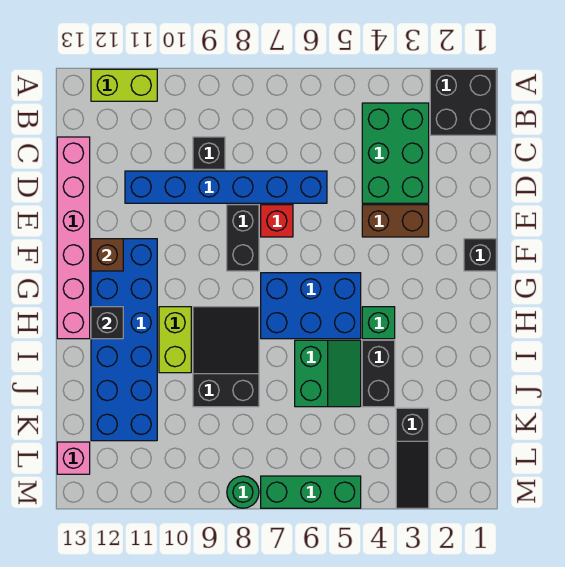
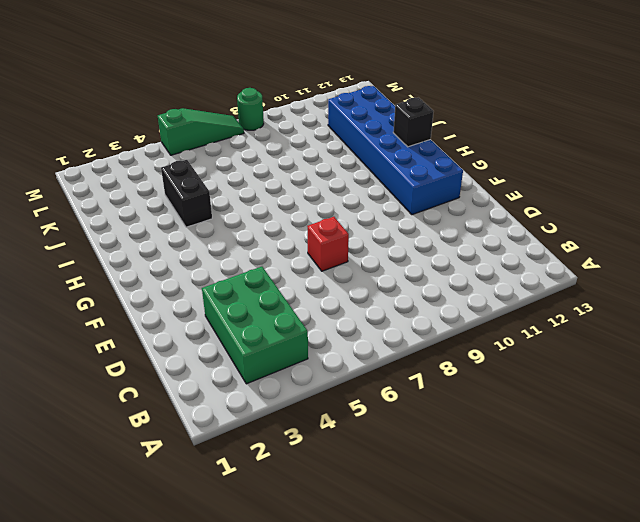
green slope M5:M7 level 1 top 5 -> green brick M5:M7 level 1
none -> black brick A1:B2 level 1
none -> lime brick A11:A12 level 1
none -> black brick C9 level 1

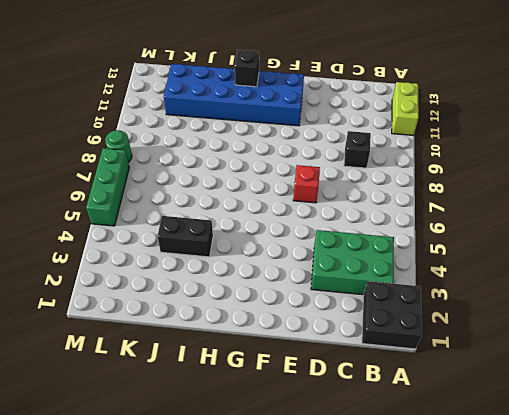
none -> pink brick C13:H13 level 1
none -> blue brick D6:D11 level 1
none -> brown brick E3:E4 level 1

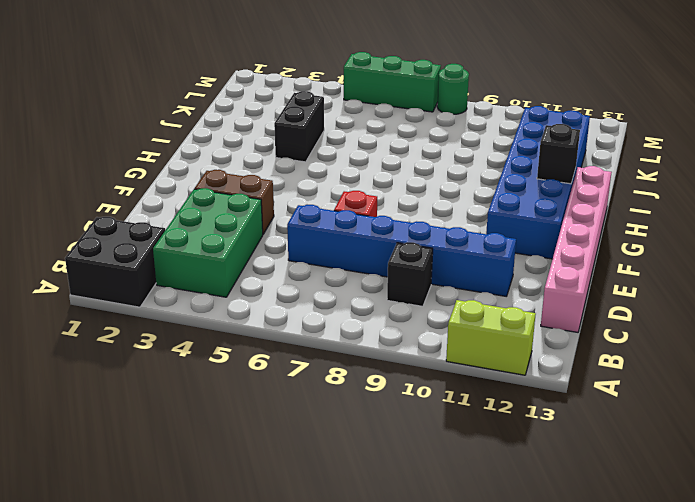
none -> black brick E8:F8 level 1
none -> black brick F1 level 1
none -> blue brick G5:H7 level 1

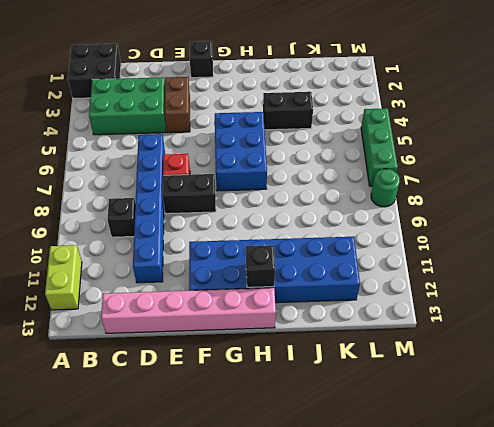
none -> green brick H4 level 1
none -> black slope H8:J9 level 1 top J
none -> lime brick H10:I10 level 1

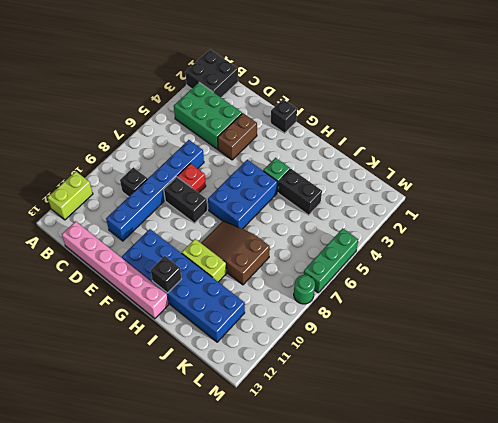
brown slope H8:J9 level 1 top J -> black slope H8:J9 level 1 top J
none -> green slope I5:J6 level 1 top 6
none -> black slope K3:M3 level 1 top K
none -> pink brick L13 level 1

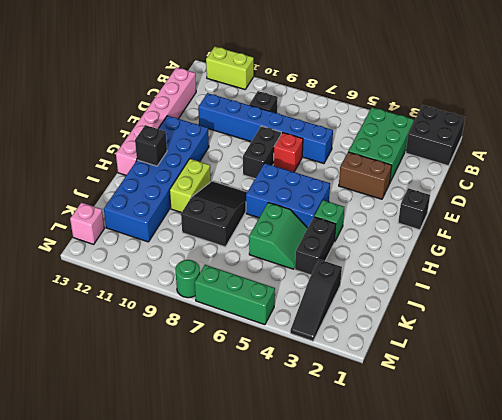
none -> brown brick F12 level 2

